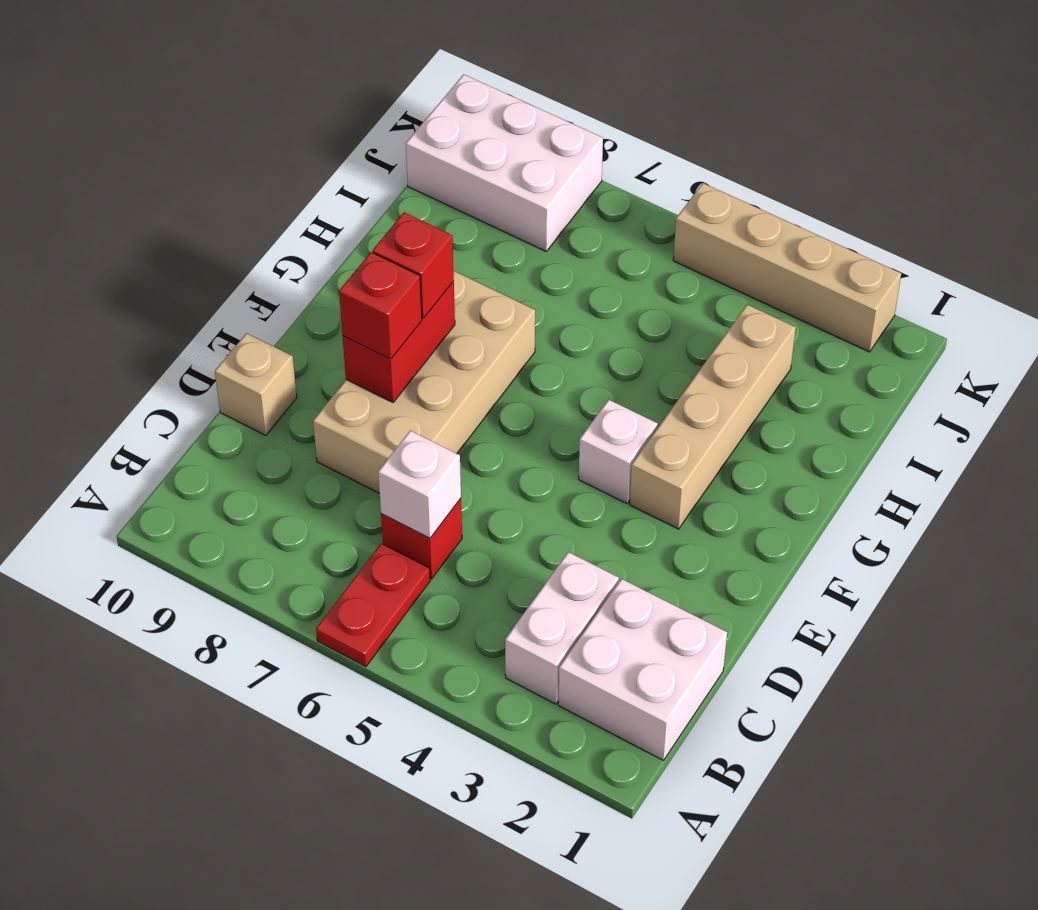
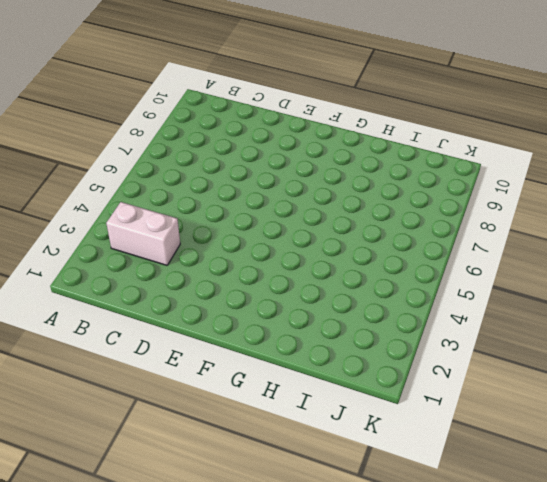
none -> red plate A6:B6 level 1
none -> white brick B1:C2 level 1
none -> red brick C6 level 1

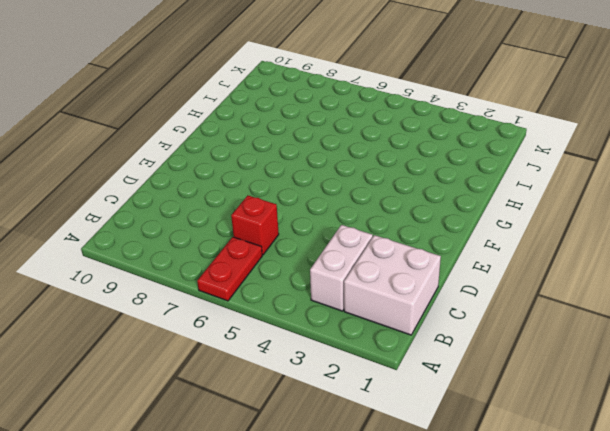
none -> tan brick D7:G8 level 1
none -> tan brick D10 level 1
none -> tan brick F3:I3 level 1

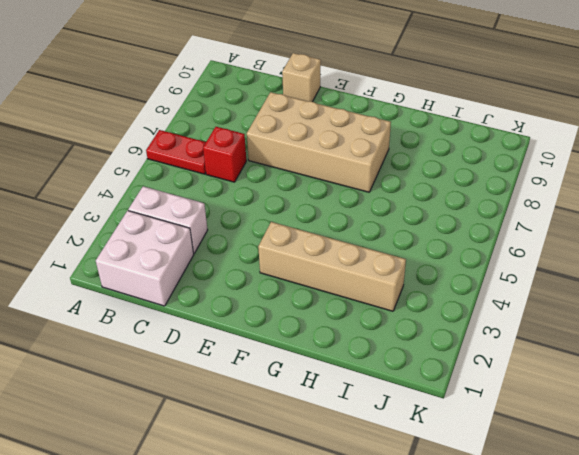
none -> white brick F4 level 1
none -> white brick J8:K10 level 1
none -> tan brick K2:K5 level 1

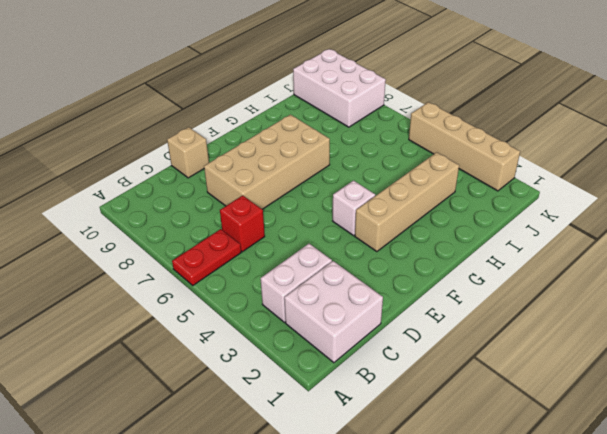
none -> white brick C6 level 2
none -> red brick E8:F8 level 2
none -> red brick E8 level 3

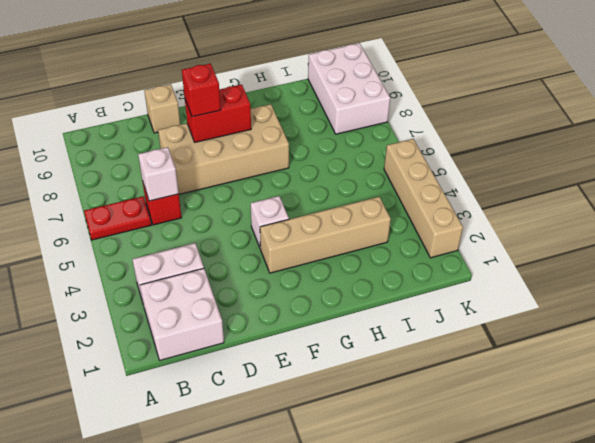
none -> red brick F8 level 3

